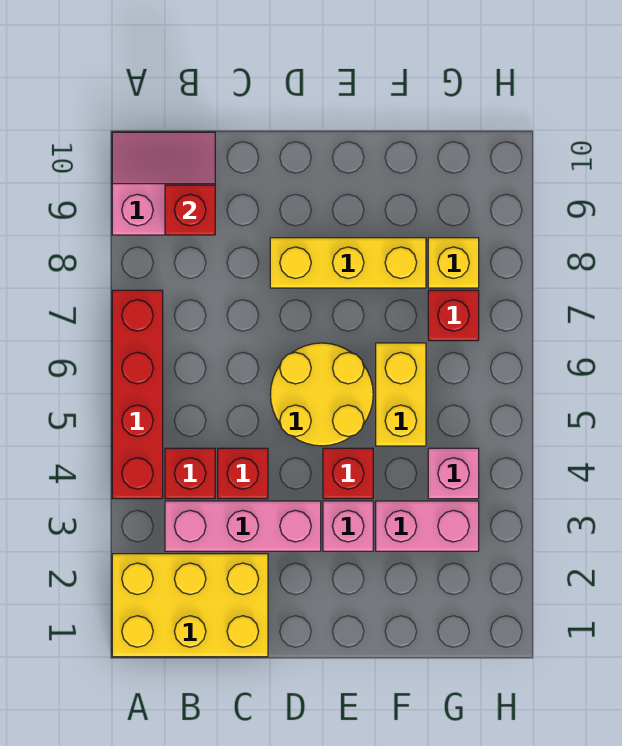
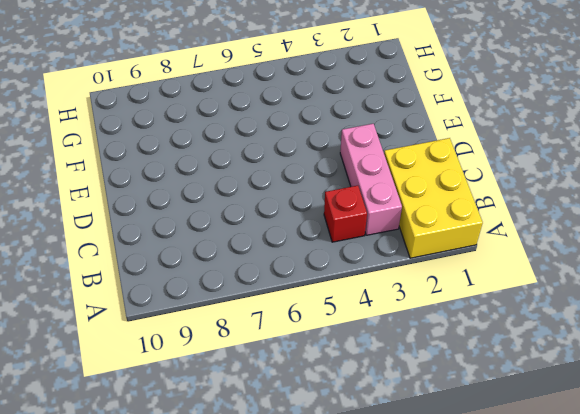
none -> red brick A4:A7 level 1
none -> pink slope A9:B10 level 1 top 9
none -> red brick C4 level 1

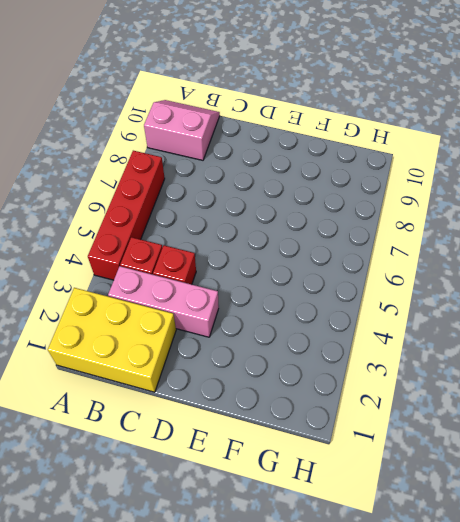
none -> yellow round brick D5:E6 level 1
none -> yellow brick D8:F8 level 1
none -> pink brick E3 level 1

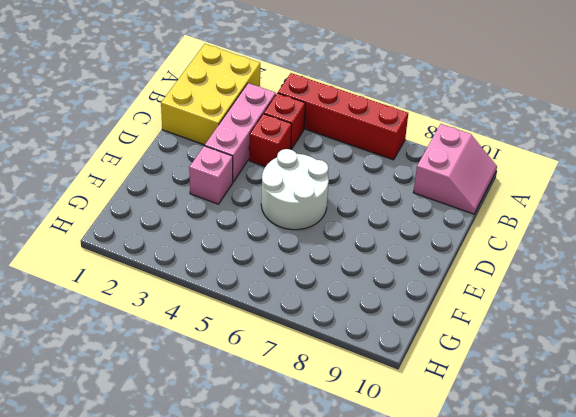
white round brick D5:E6 level 1 -> yellow round brick D5:E6 level 1
none -> yellow brick D8:F8 level 1
none -> red brick E4 level 1
none -> pink brick F3:G3 level 1

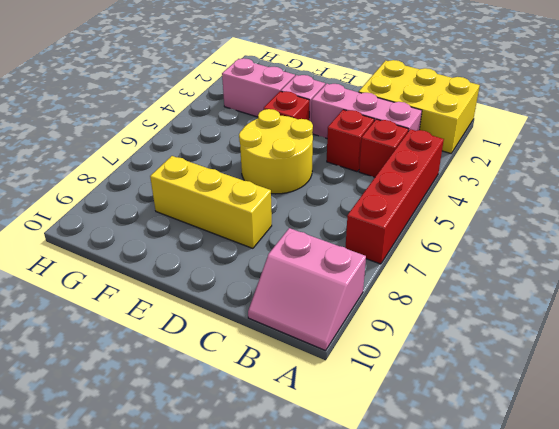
none -> yellow brick F5:F6 level 1
none -> pink brick G4 level 1
none -> red brick G7 level 1

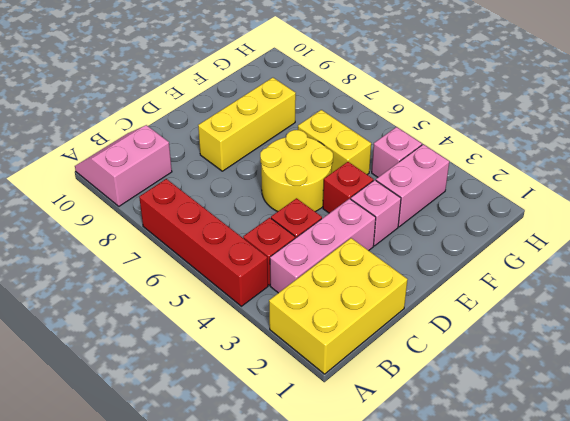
none -> red brick G7 level 1
none -> yellow brick G8 level 1
none -> red brick B9 level 2

